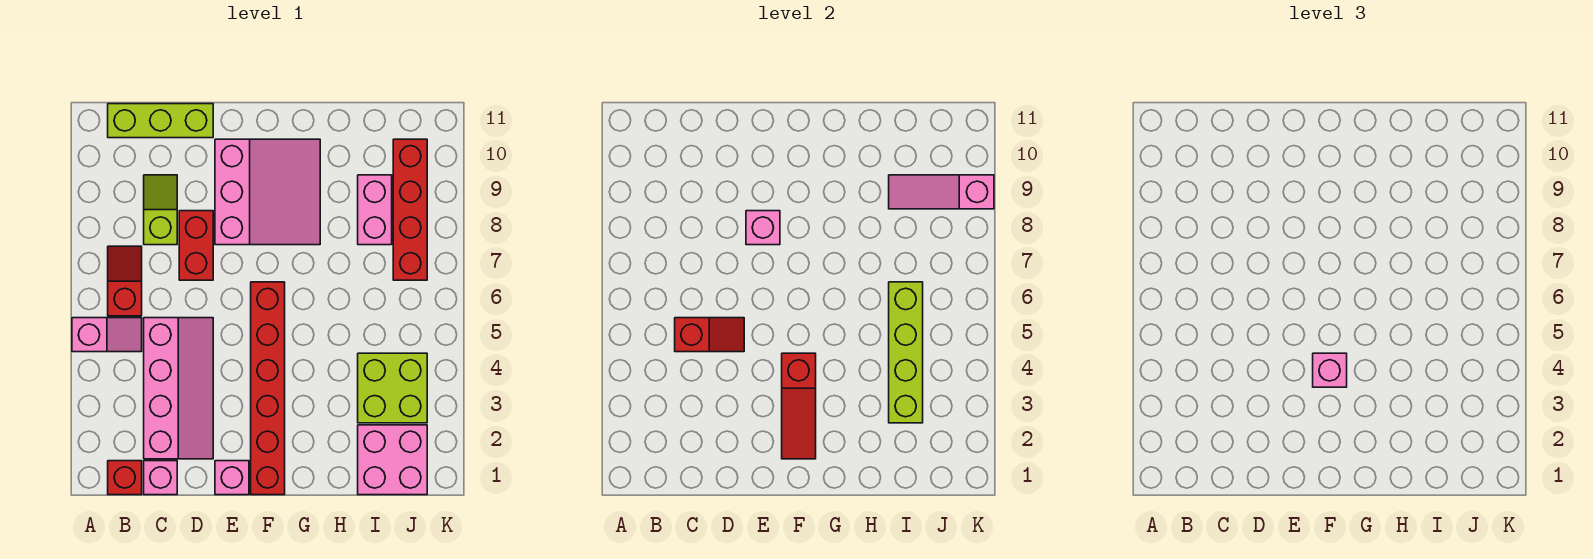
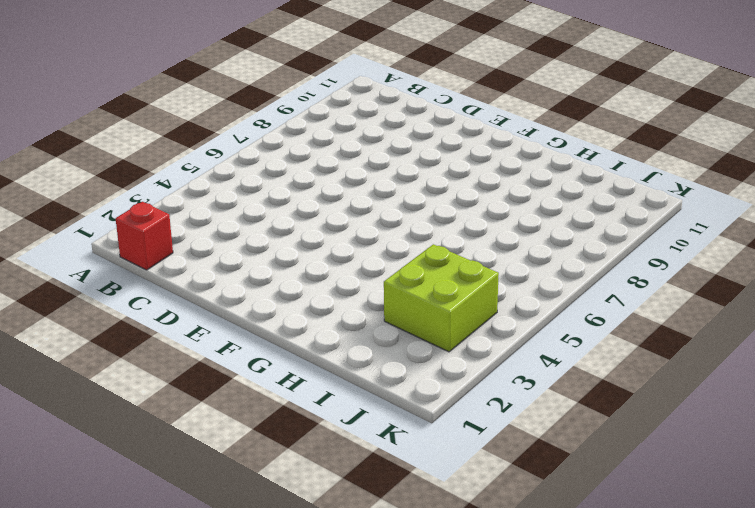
none -> pink slope A5:B5 level 1 top A
none -> red slope B6:B7 level 1 top 6
none -> lime brick B11:D11 level 1

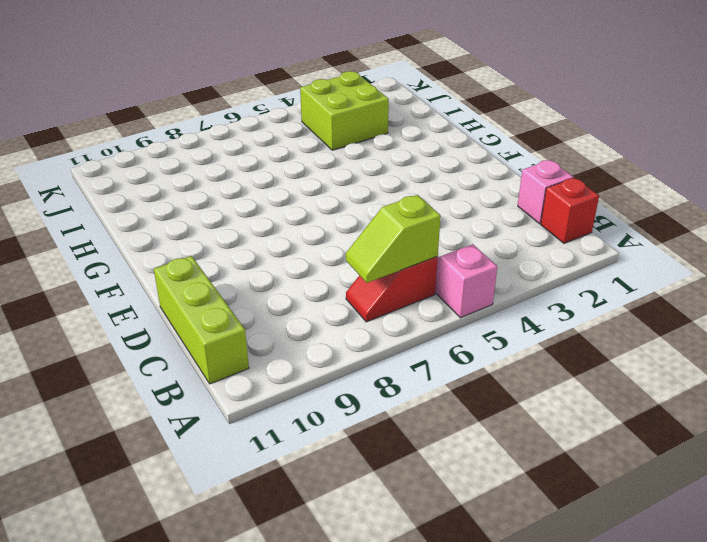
lime slope B6:B7 level 2 top 6 -> lime slope C8:C9 level 1 top 8
none -> pink slope C2:D5 level 1 top C
none -> red brick D7:D8 level 1
none -> pink brick E1 level 1

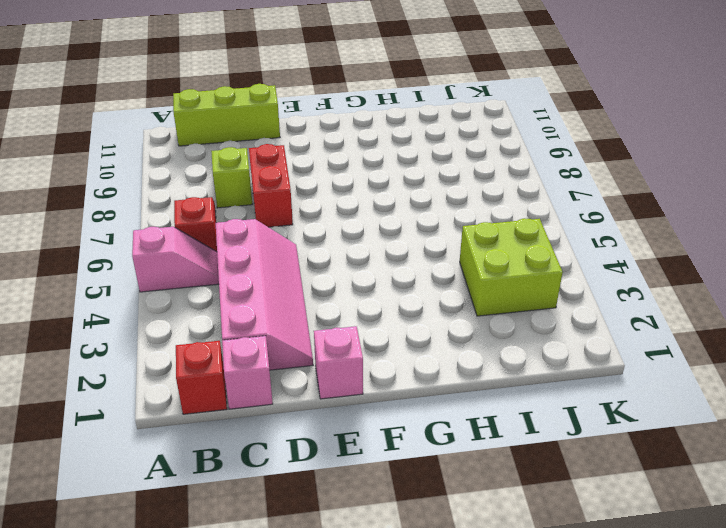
none -> pink slope E8:G10 level 1 top E
none -> red brick F1:F6 level 1
none -> pink brick I1:J2 level 1

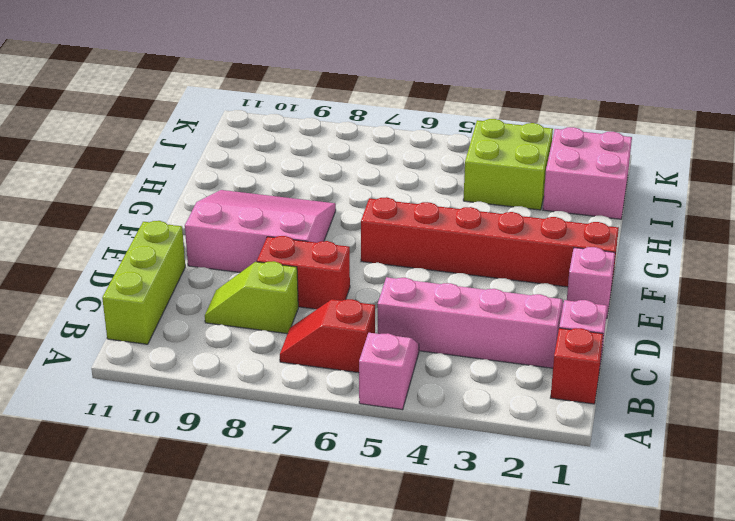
none -> pink brick I8:I9 level 1
none -> red brick J7:J10 level 1
none -> red slope C5:D5 level 2 top C

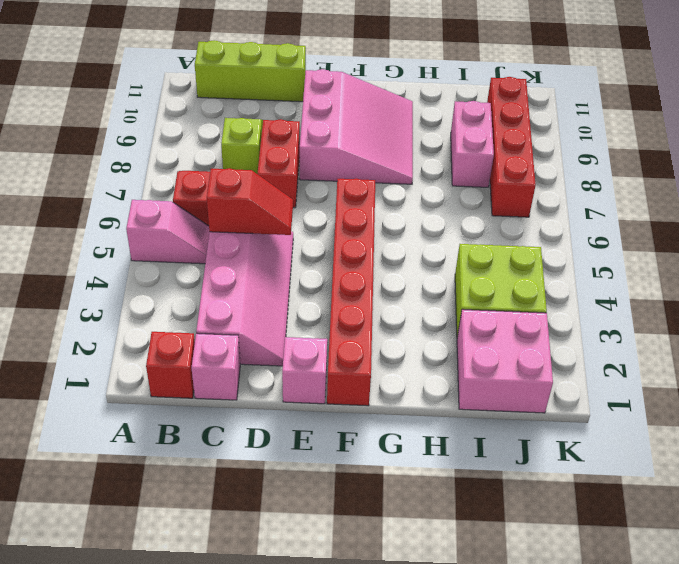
none -> pink brick E8 level 2
none -> red slope F2:F4 level 2 top 4
none -> lime brick I3:I6 level 2

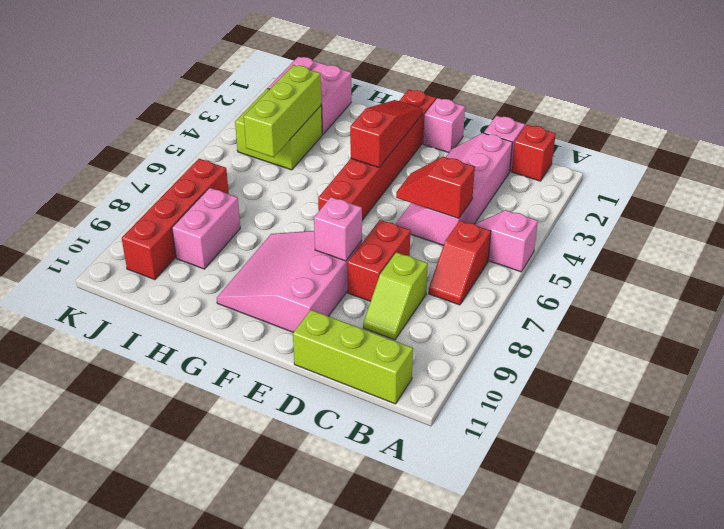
lime brick I3:I5 level 2 -> lime brick I3:I6 level 2
none -> pink slope I9:K9 level 2 top K
none -> pink brick F4 level 3

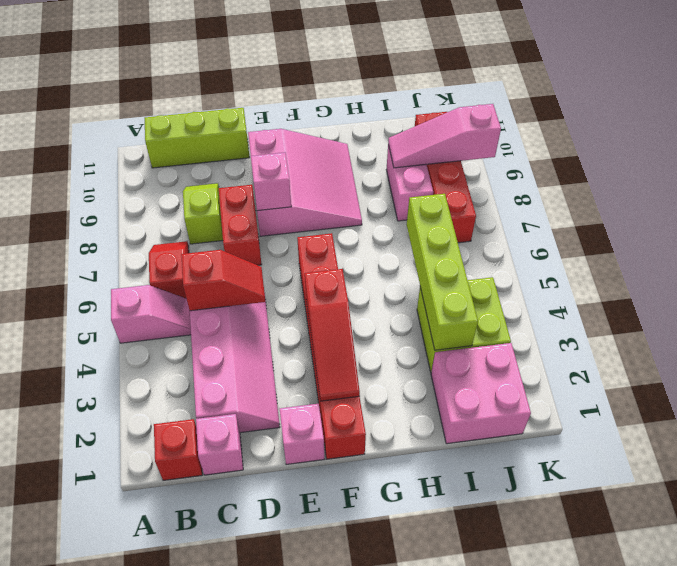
none -> pink brick F4 level 3

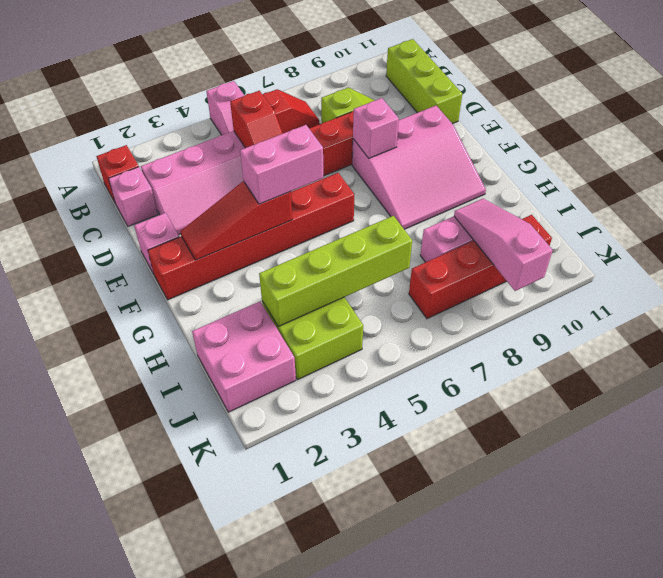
pink brick F4:F5 level 3 -> pink brick F4 level 3

